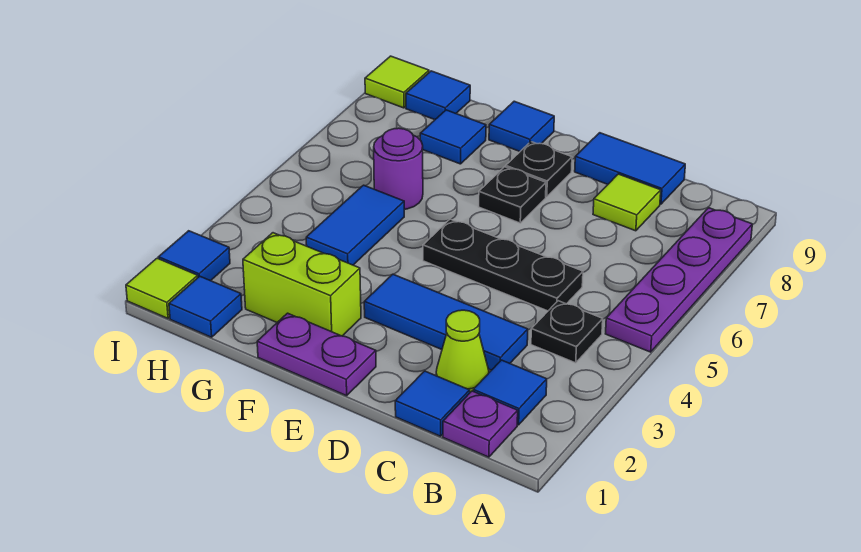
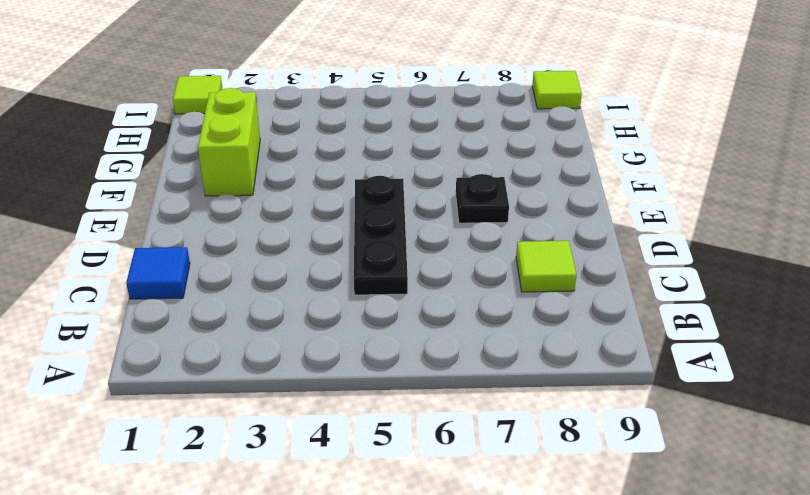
none -> purple plate A5:A8 level 1
none -> purple plate B1 level 1
none -> blue tile B2 level 1

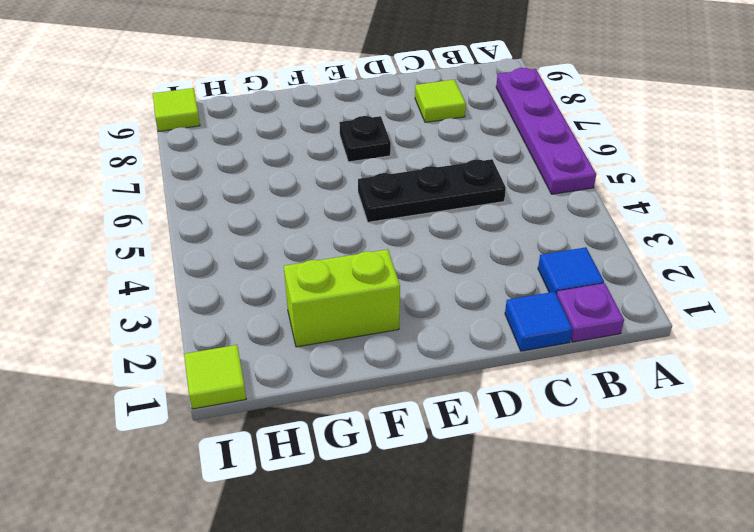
none -> black plate B4 level 1
none -> lime cone C2 level 1
none -> blue tile C3:E3 level 1

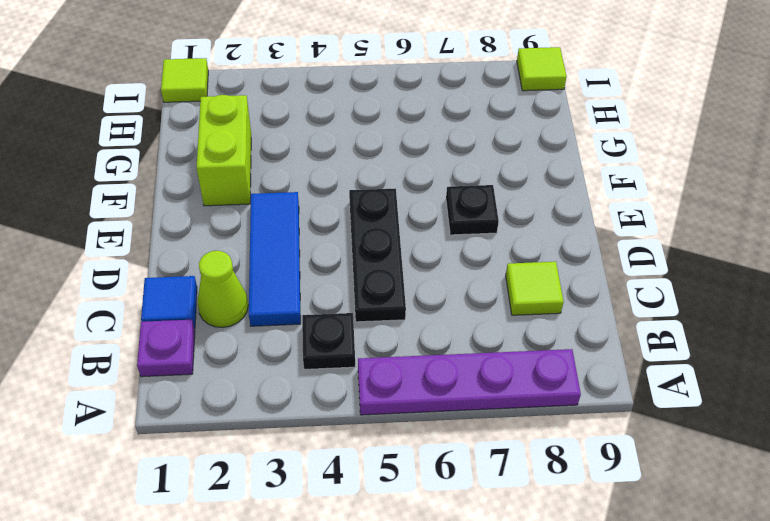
none -> blue tile B2 level 1
none -> blue tile C9:D9 level 1
none -> purple plate E1:F1 level 1

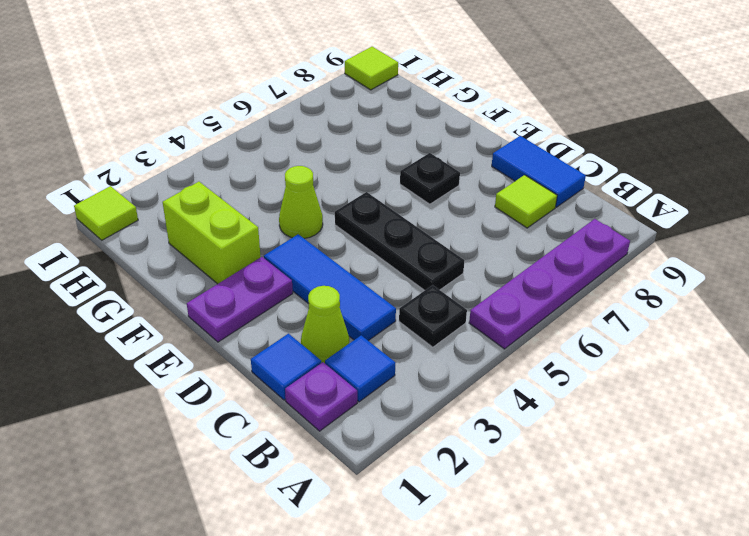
purple plate E1:E2 level 1 -> purple plate E1:F1 level 1
lime cone F4 level 1 -> none
none -> black plate E8 level 1
none -> blue tile F9 level 1
none -> blue tile G4:G5 level 1

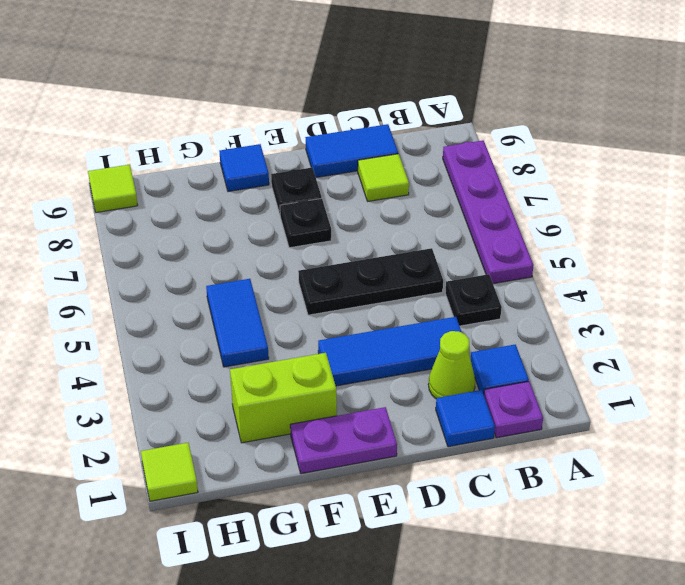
none -> purple round brick G6 level 1
none -> blue tile G8 level 1
none -> blue tile H1 level 1

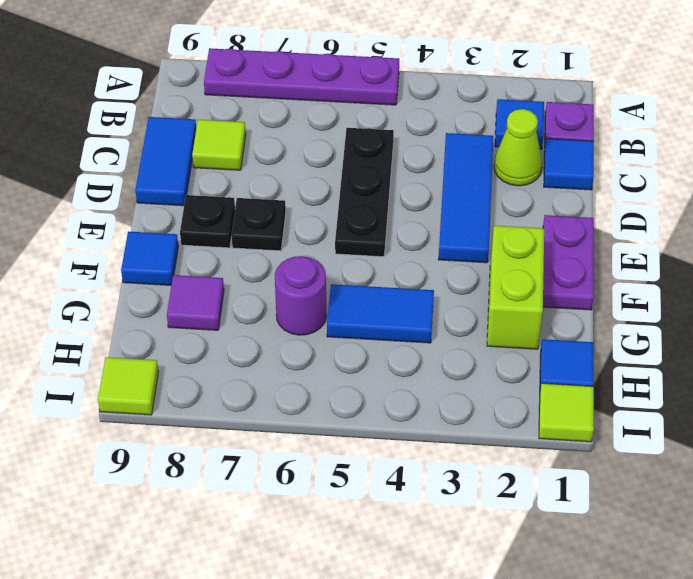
purple tile G8 level 1 -> blue tile G8 level 1
none -> black plate B4 level 1
none -> blue tile H9 level 1
none -> blue tile I2 level 1

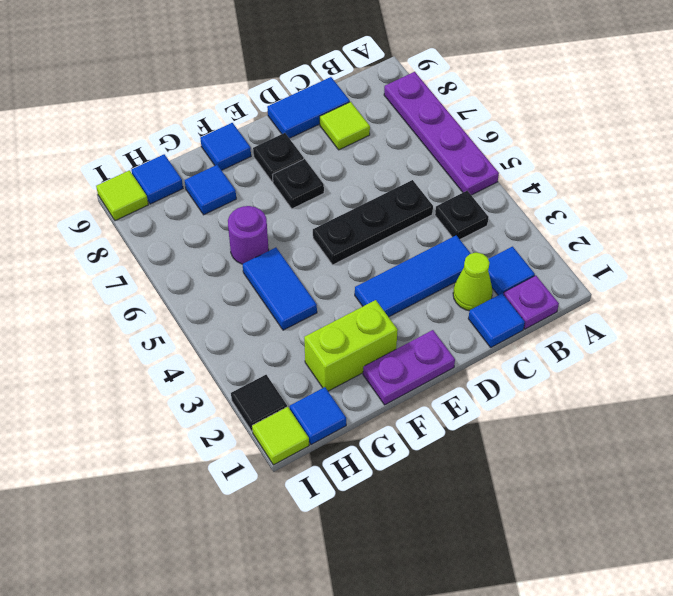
black tile I2 level 1 -> blue tile I2 level 1

